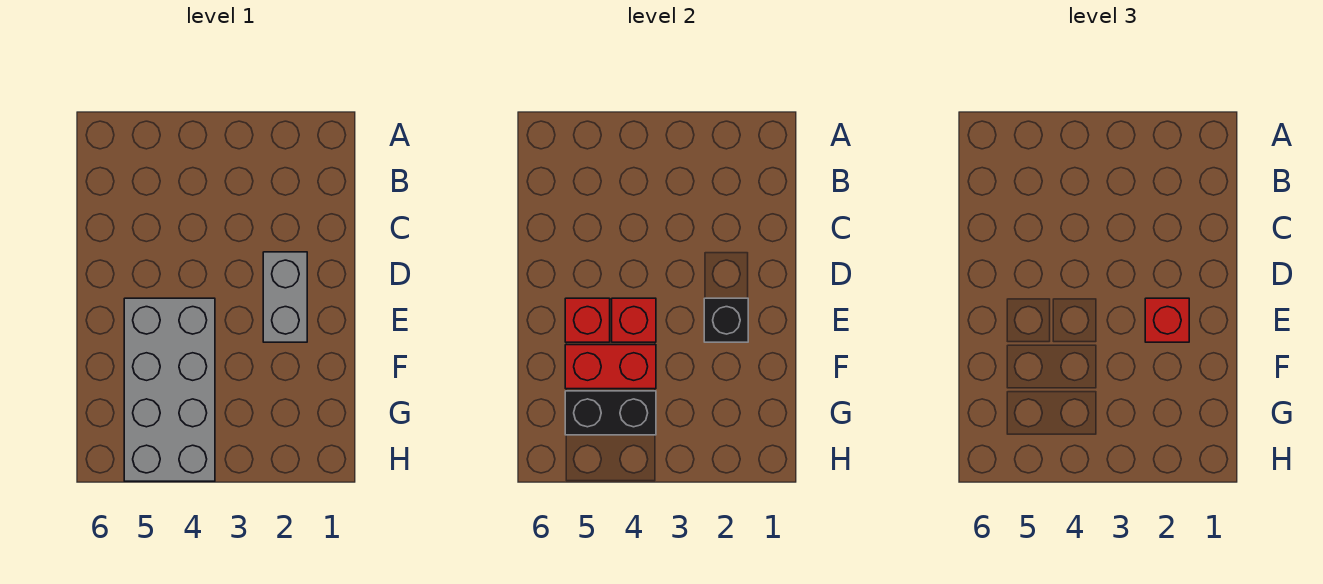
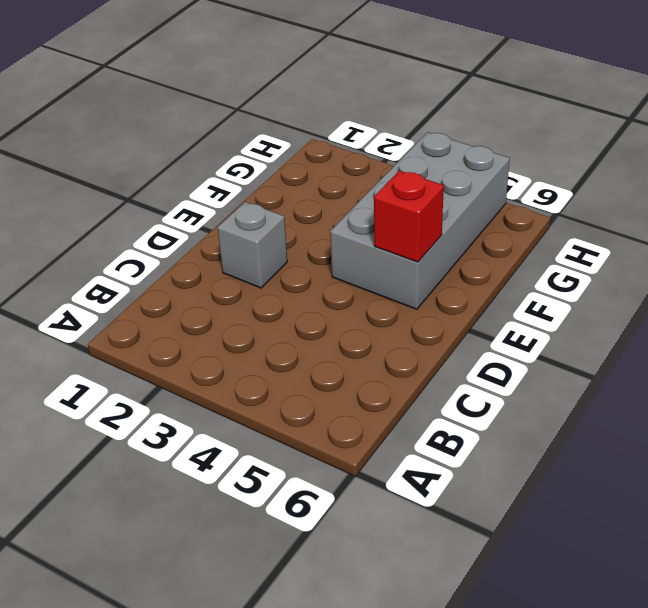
grey brick D2 level 1 -> grey brick D2:E2 level 1
none -> black brick E2 level 2
none -> red brick E4 level 2

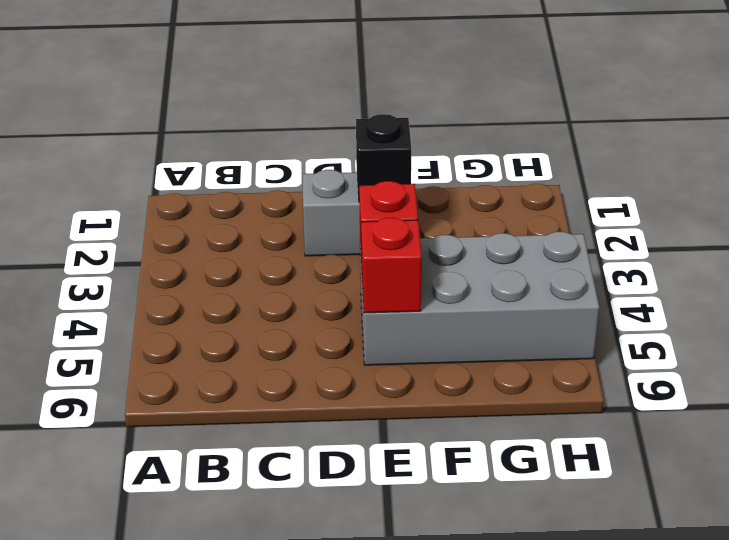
none -> red brick F4:F5 level 2
none -> black brick G4:G5 level 2

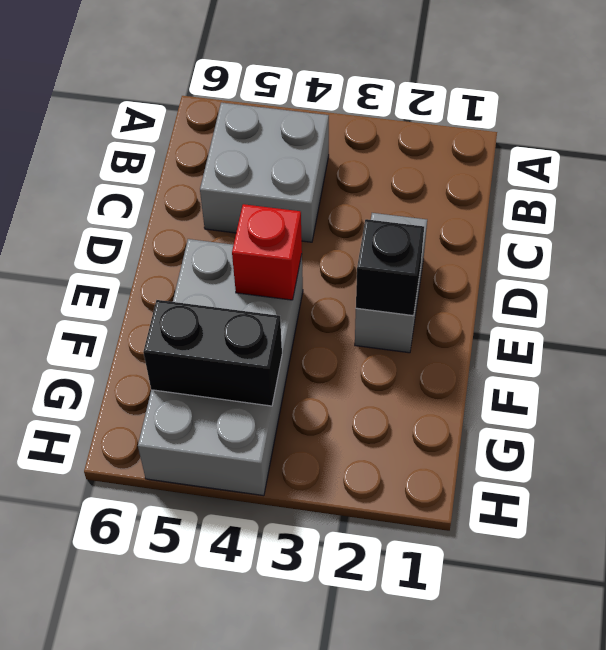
grey brick B4:C5 level 1 -> none
none -> red brick E5 level 2
none -> red brick F4:F5 level 2

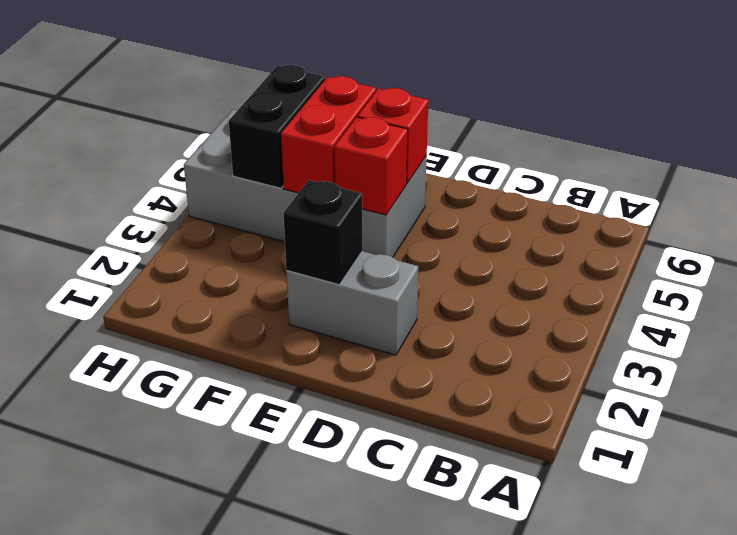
none -> red brick E2 level 3

